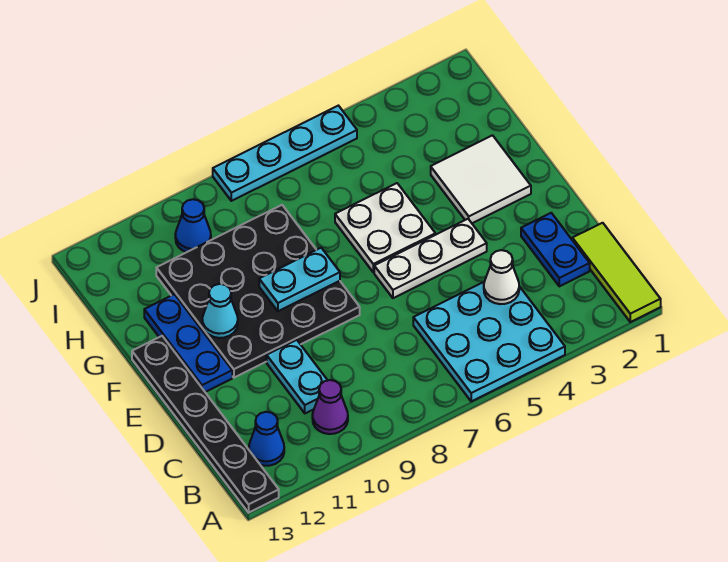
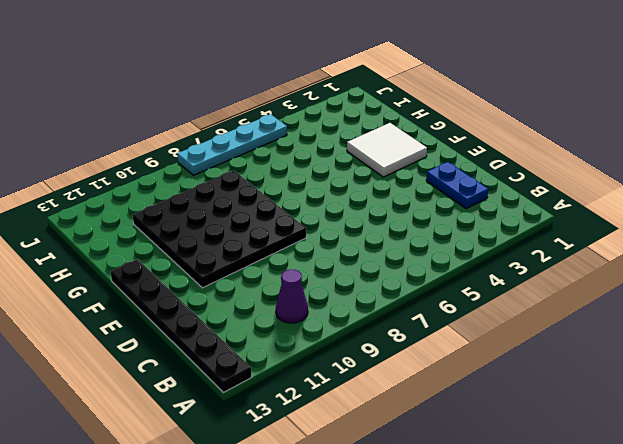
none -> lime tile A1:C1 level 1
none -> cyan plate A4:C6 level 1
none -> blue cone B12 level 1

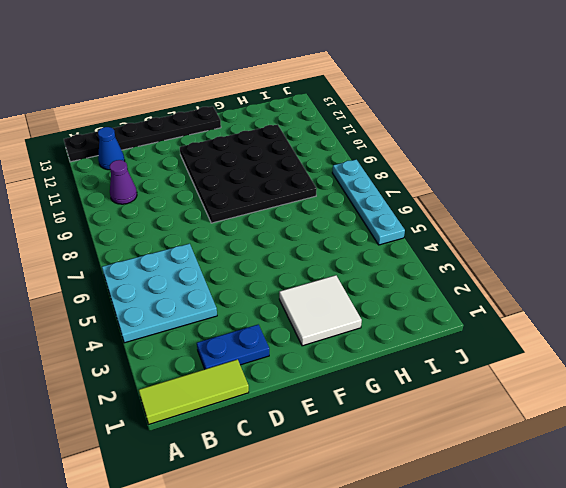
none -> cyan plate C10:D10 level 1
none -> white plate E4:E6 level 1
none -> blue plate E12:G12 level 1

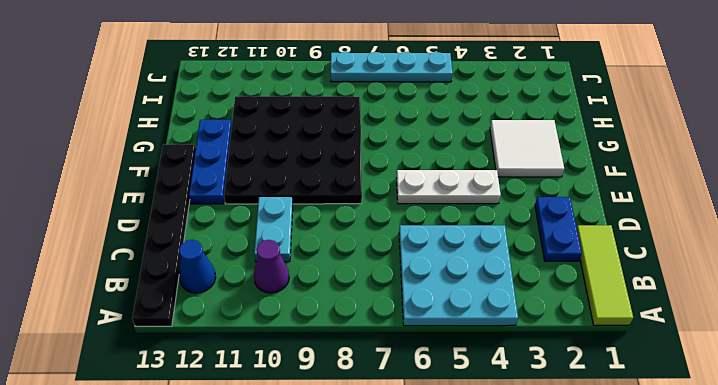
none -> white plate F5:G6 level 1
none -> blue cone I10 level 1
none -> white cone C4 level 2

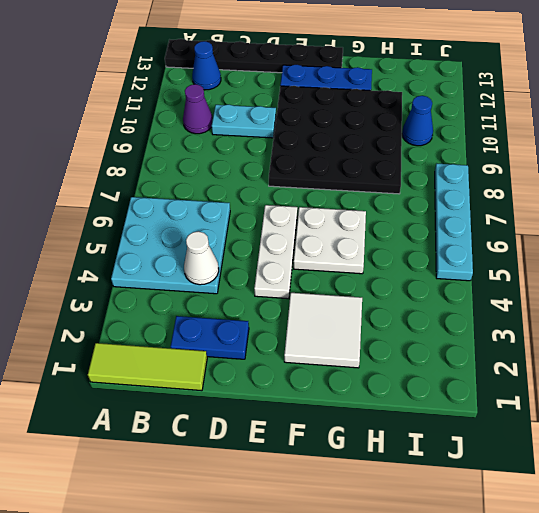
none -> cyan plate F8:F9 level 2
none -> cyan cone F11 level 2

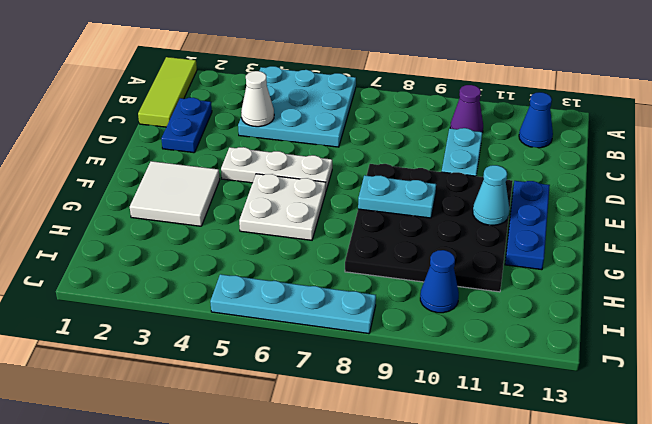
none -> black plate A13:F13 level 1

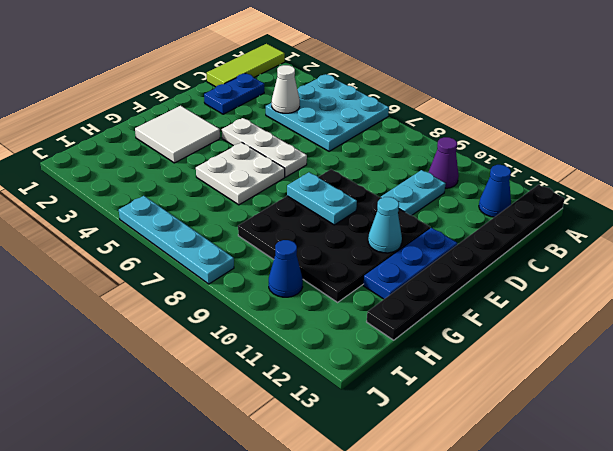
black plate A13:H13 level 1 -> black plate A13:F13 level 1

